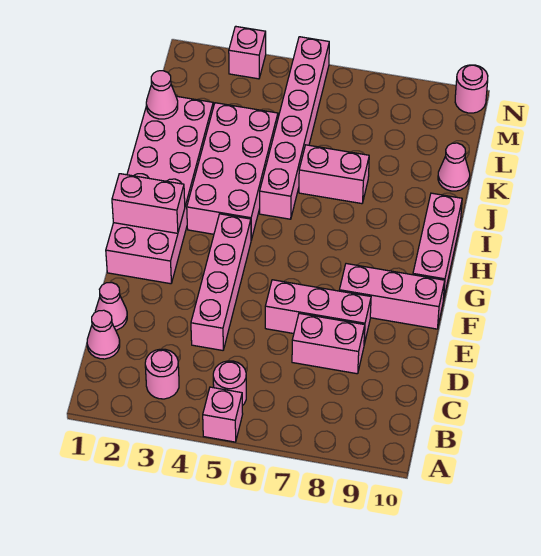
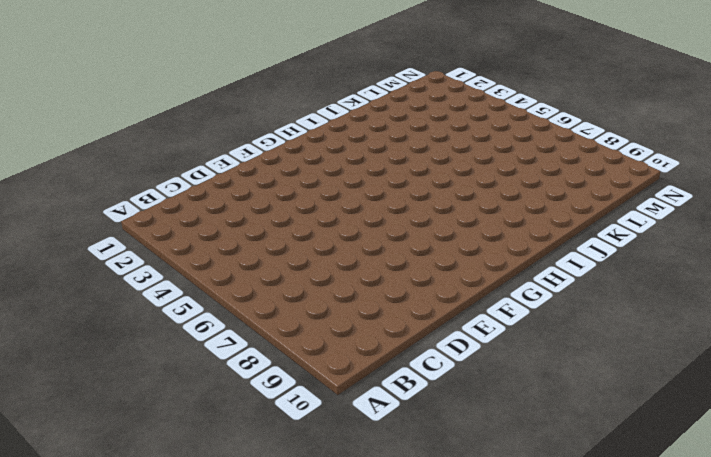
none -> pink brick A5 level 1
none -> pink round brick B3 level 1
none -> pink round brick B5 level 1

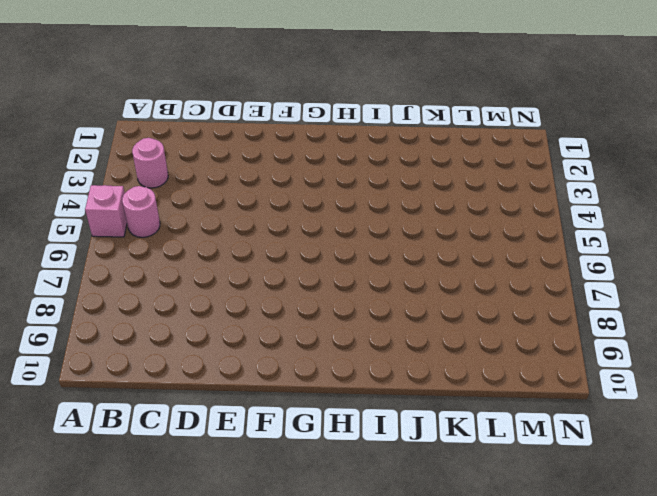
none -> pink cone C1 level 1
none -> pink cone D1 level 1
none -> pink brick D4:G4 level 1

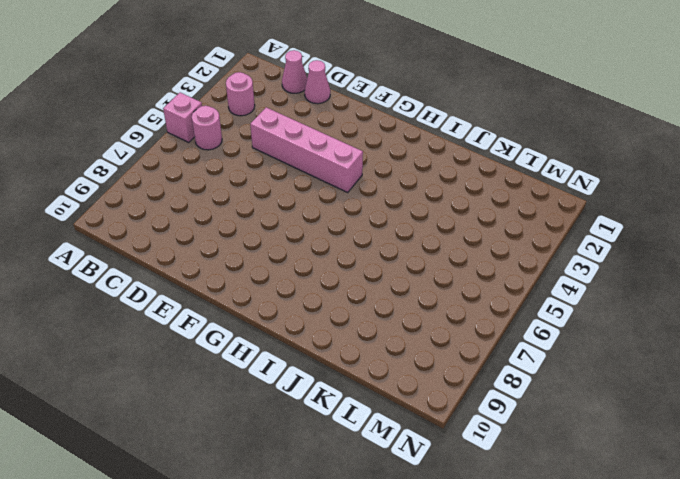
none -> pink brick D7:D8 level 1
none -> pink brick E6:E8 level 1
none -> pink brick F1:K2 level 1

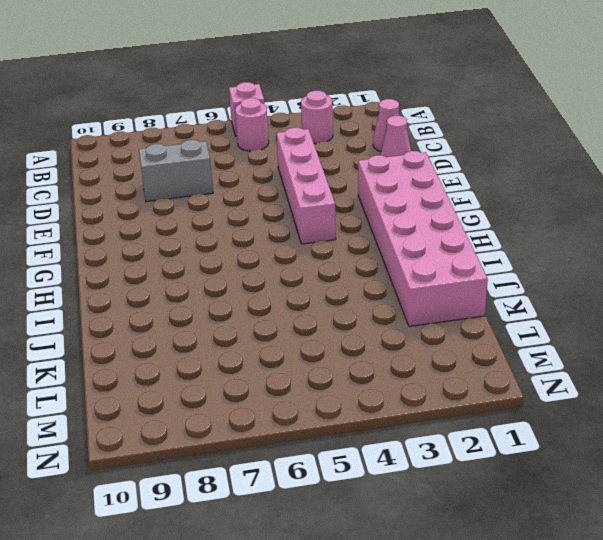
grey brick D7:D8 level 1 -> pink brick D7:D8 level 1
none -> pink brick E6:E8 level 1
none -> pink brick F8:F10 level 1
none -> pink brick G10:I10 level 1

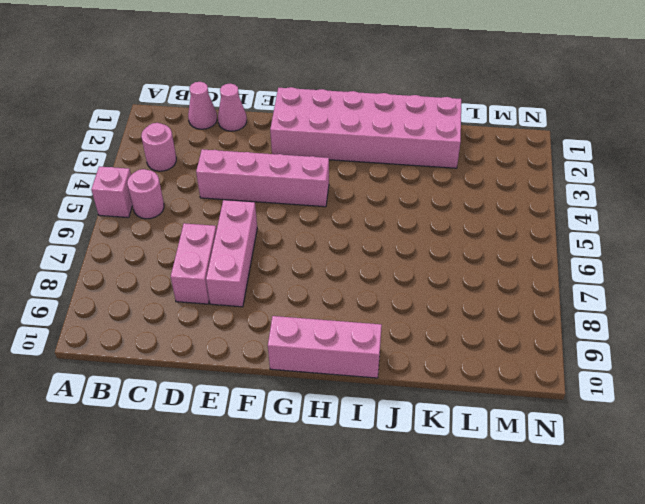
none -> pink brick F8:F10 level 1
none -> pink brick H3:K4 level 1
none -> pink brick I5:N5 level 1

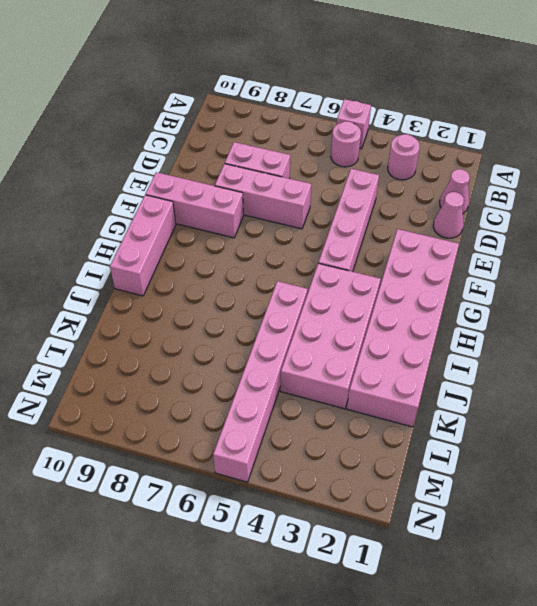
none -> pink brick J6:J7 level 1
none -> pink cone K10 level 1
none -> pink brick N3 level 1

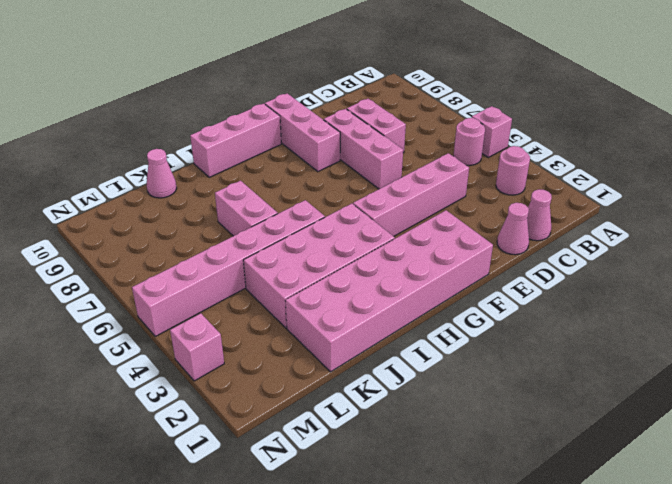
none -> pink round brick N10 level 1
none -> pink brick G1:G2 level 2
none -> pink cone K1 level 2

